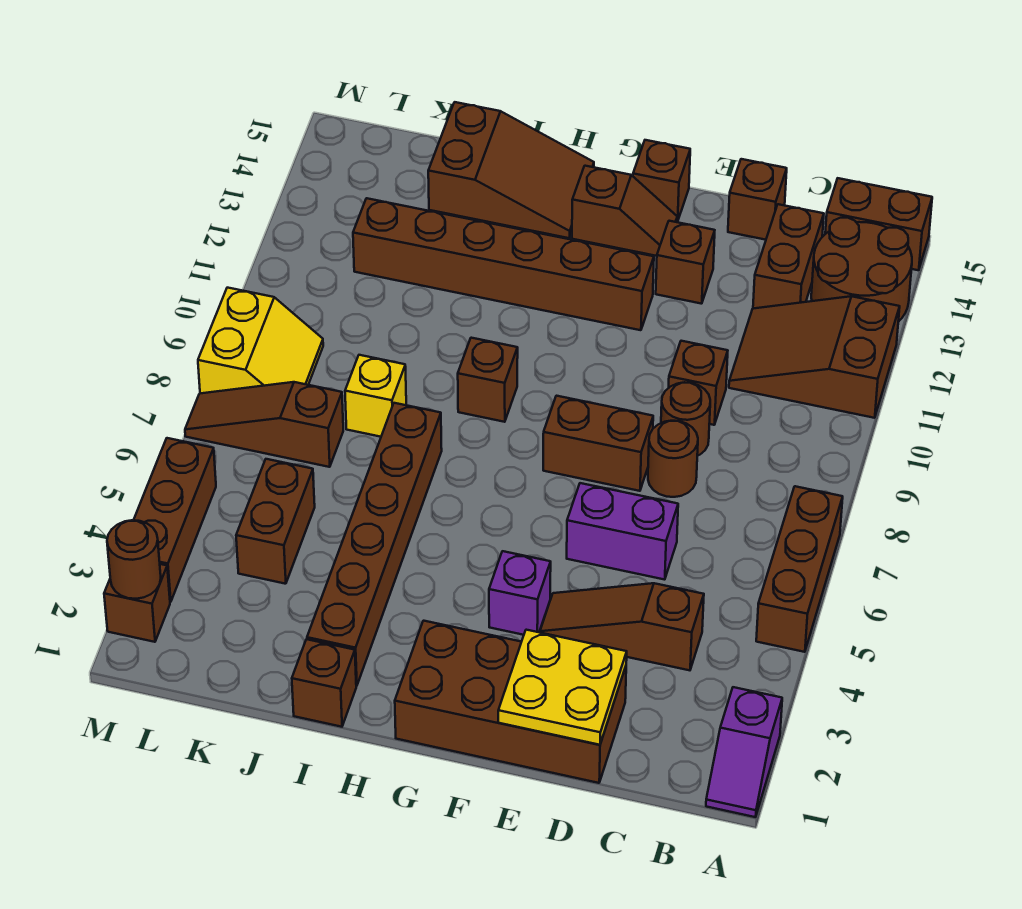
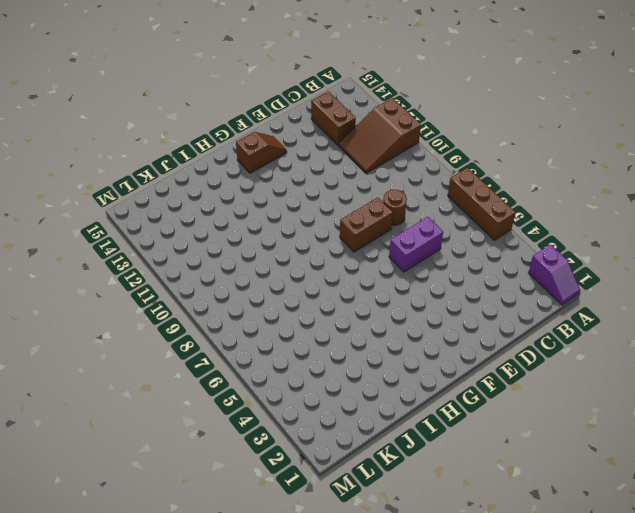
none -> brown round brick A13:B14 level 1
none -> brown brick A15:B15 level 1
none -> brown slope C4:E4 level 1 top C
none -> brown brick D1:G2 level 1

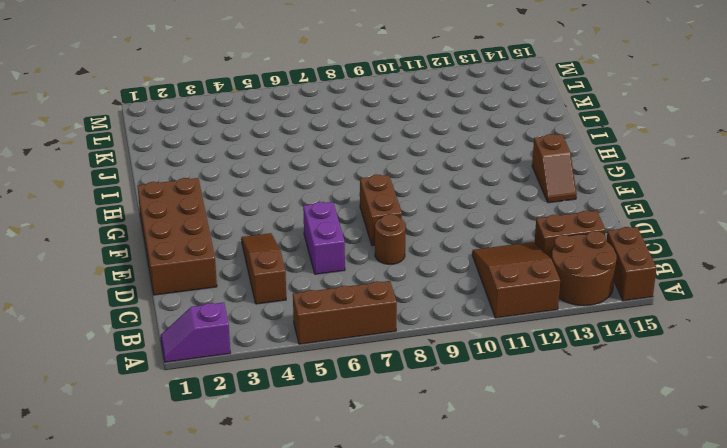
none -> brown round brick D9 level 1
none -> brown brick D10 level 1
none -> brown brick D15 level 1
none -> brown brick E13 level 1

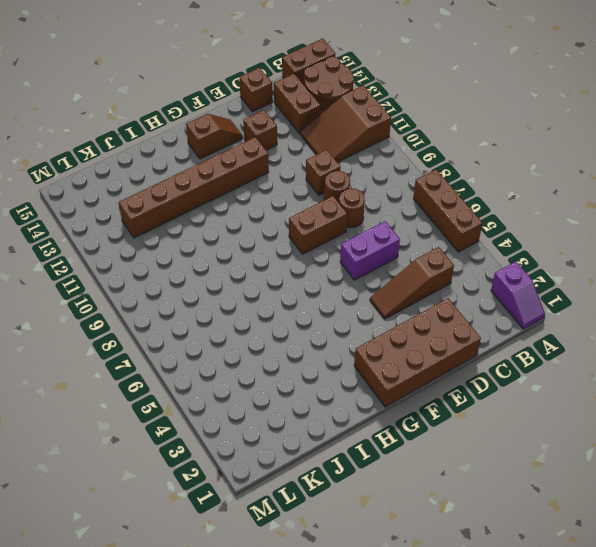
none -> purple brick F4 level 1
none -> brown brick F15 level 1
none -> brown brick H9 level 1
none -> brown slope H14:J15 level 1 top J

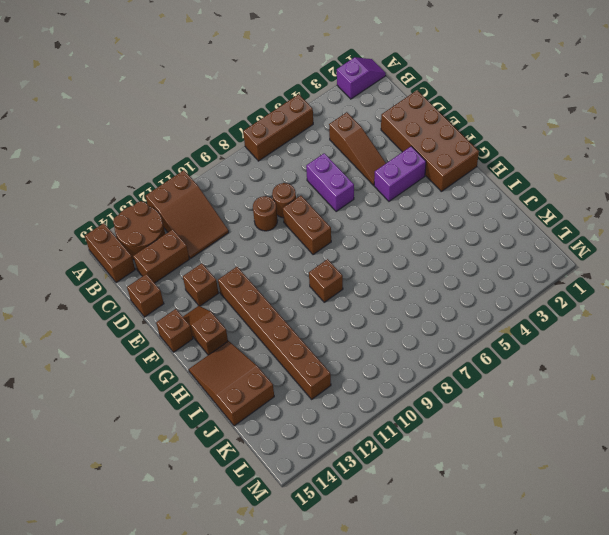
purple brick F3:F4 level 1 -> purple brick F4 level 1
none -> brown brick D10 level 1
none -> brown brick I1 level 1
none -> brown brick I2:I7 level 1
none -> yellow brick J8 level 1

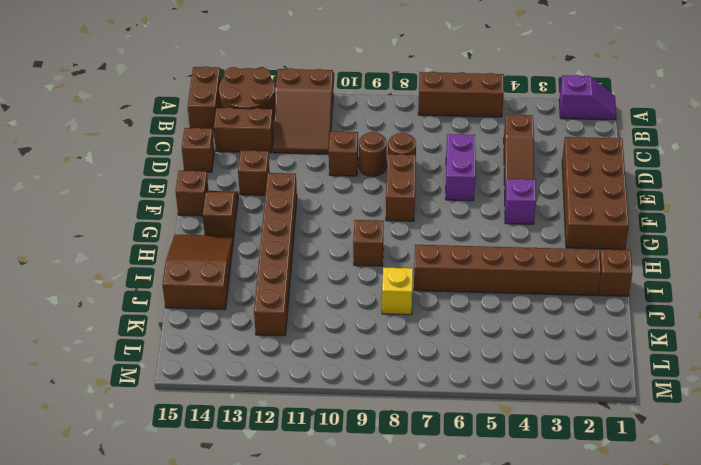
none -> brown brick K4:K5 level 1
none -> brown slope K7:M7 level 1 top K
none -> yellow slope L8:M9 level 1 top M
none -> brown brick M2 level 1

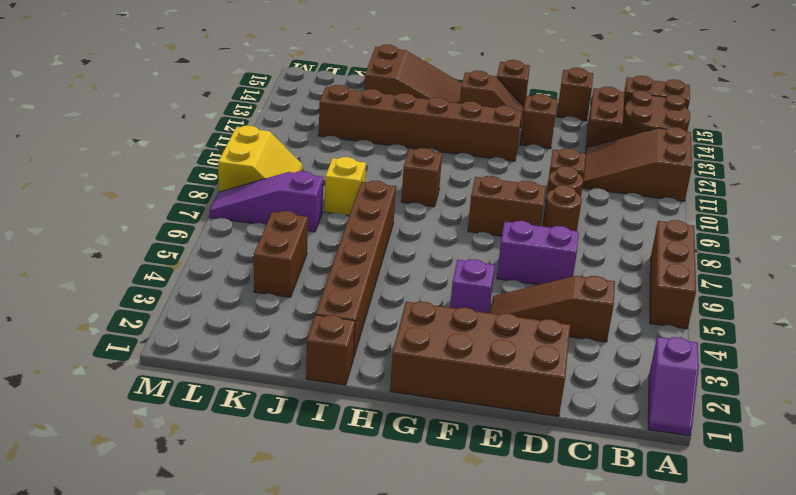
purple slope K7:M7 level 1 top K -> brown slope K7:M7 level 1 top K
none -> brown brick M2 level 1
none -> brown brick M3:M5 level 1
none -> yellow plate D1:E2 level 2
none -> brown round brick M2 level 2

